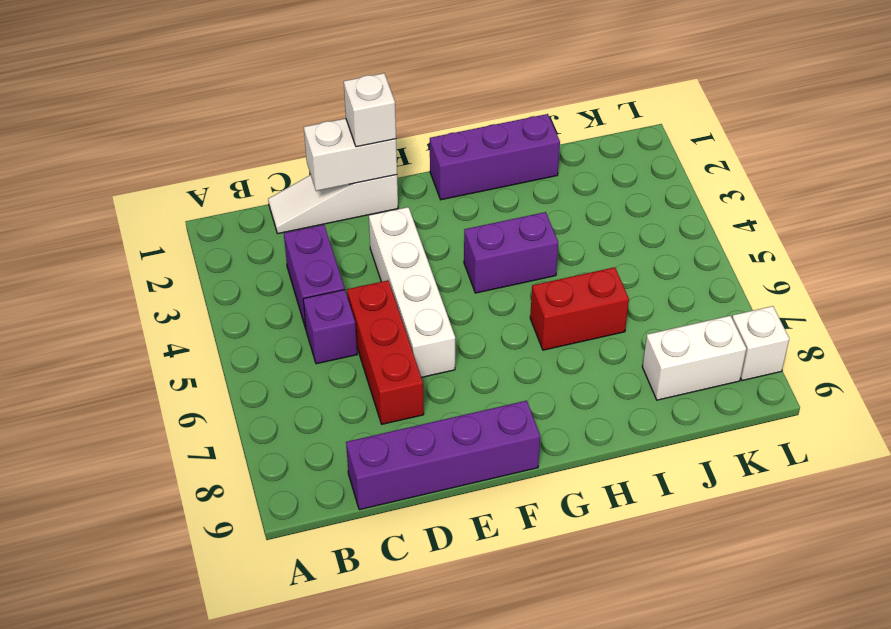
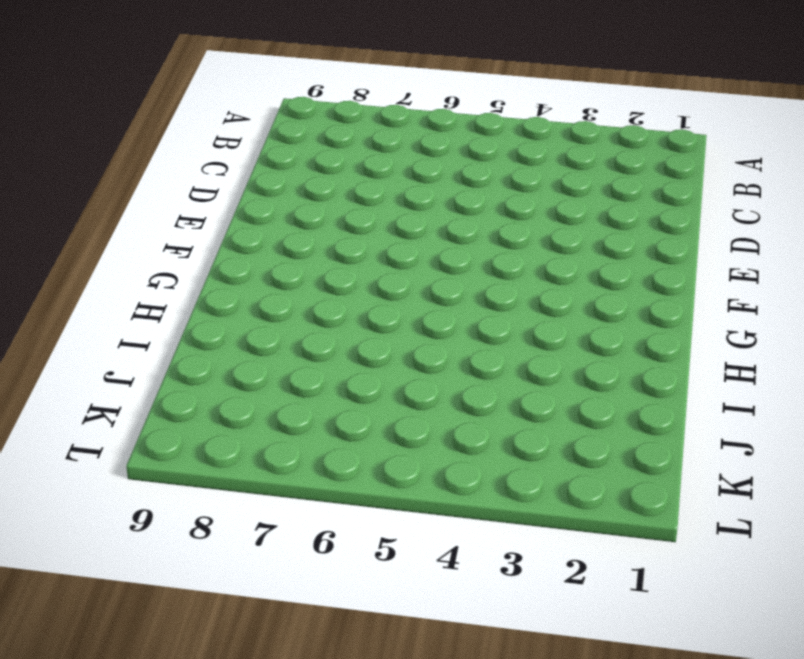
none -> white slope C1:E1 level 1 top E
none -> purple brick C3:C4 level 1
none -> purple brick C5 level 1

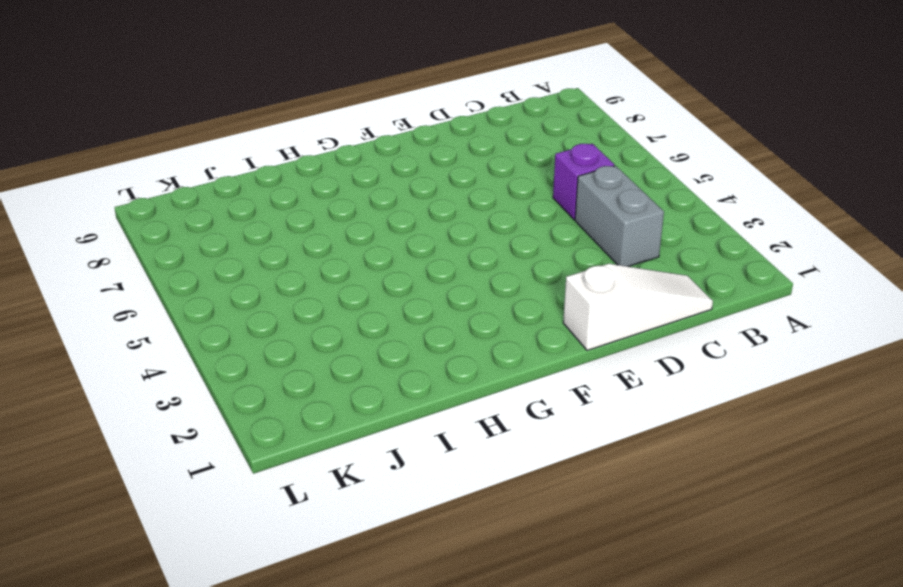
grey brick C3:C4 level 1 -> purple brick C3:C4 level 1
none -> purple brick C9:F9 level 1
none -> red brick D5:D7 level 1
none -> white brick E3:E6 level 1

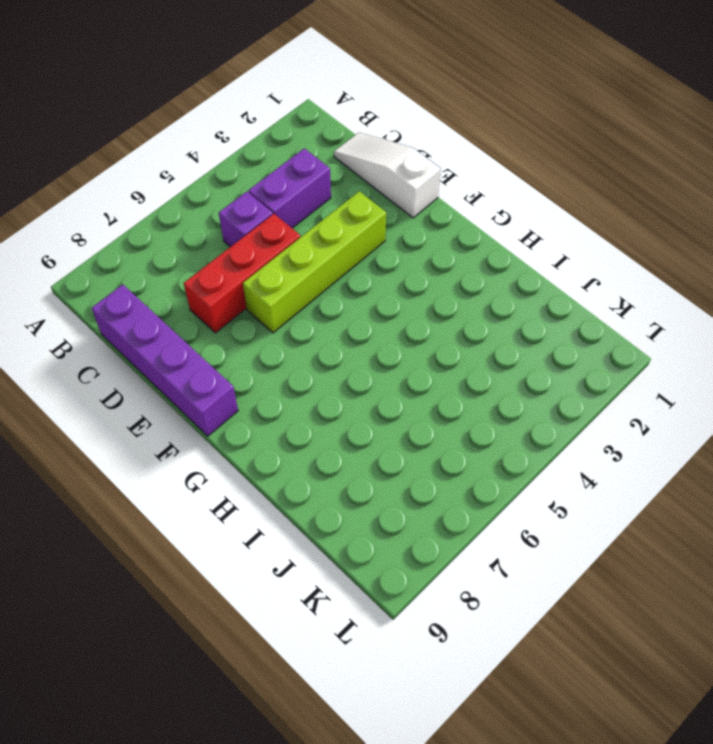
lime brick E3:E6 level 1 -> white brick E3:E6 level 1
none -> purple brick G1:I1 level 1
none -> purple brick G4:H4 level 1
none -> red brick H6:I6 level 1

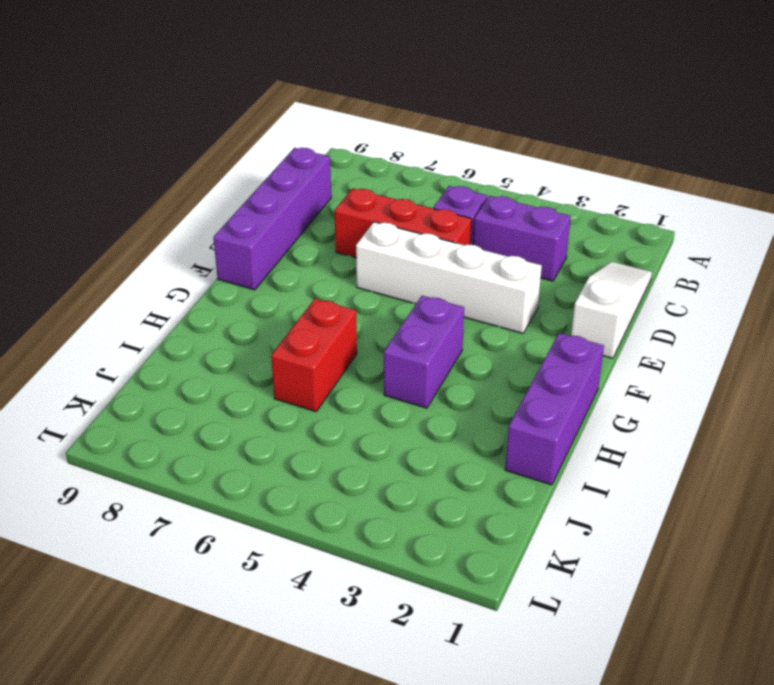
none -> white brick J8:K8 level 1
none -> white brick L8 level 1
none -> white brick D1:E1 level 2

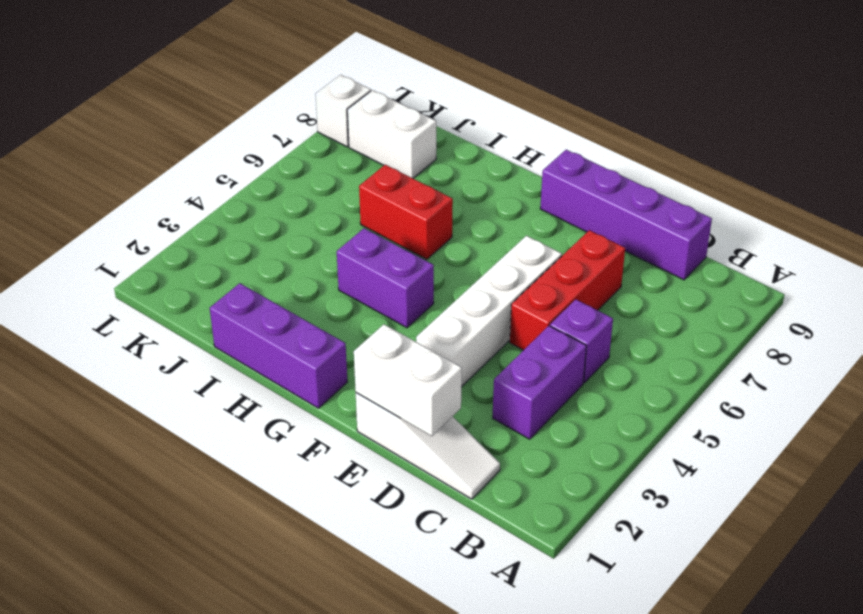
none -> white brick E1 level 3

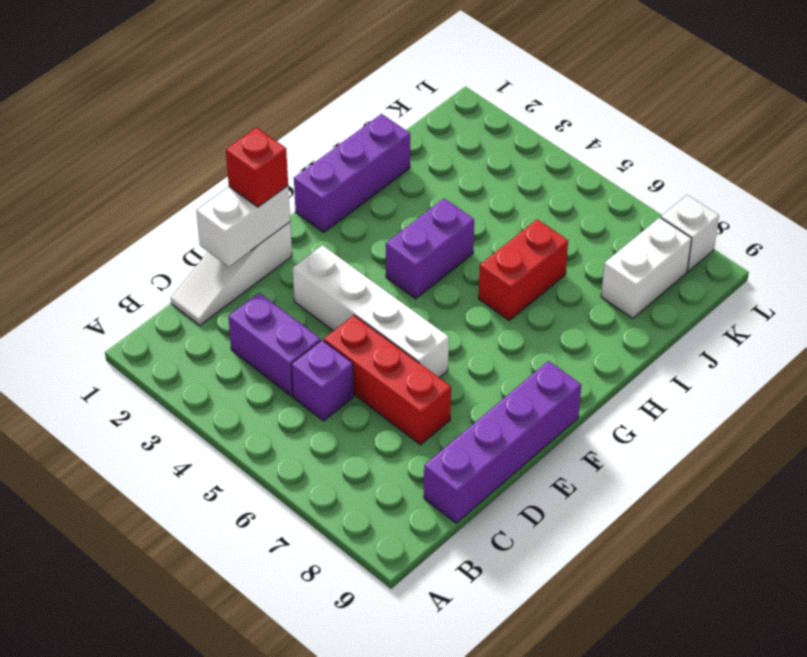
red brick E1 level 3 -> white brick E1 level 3

